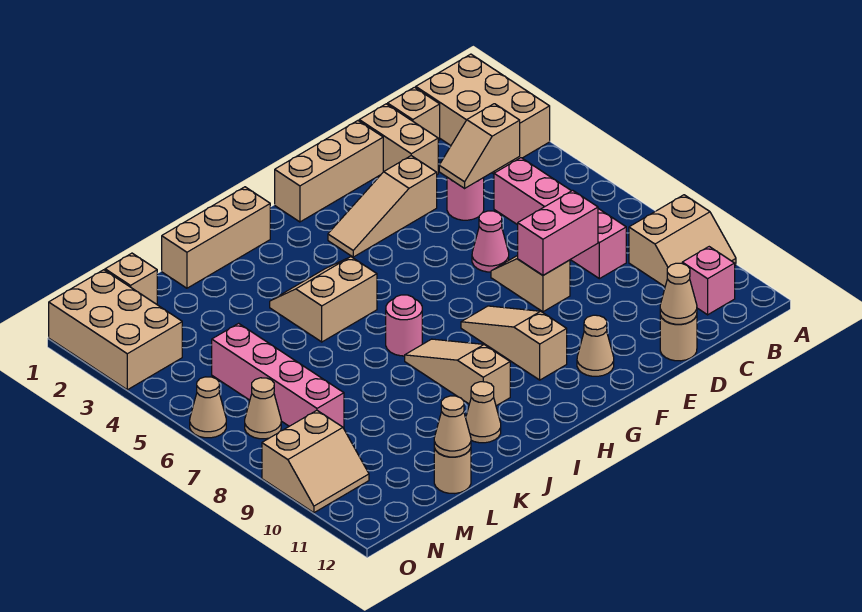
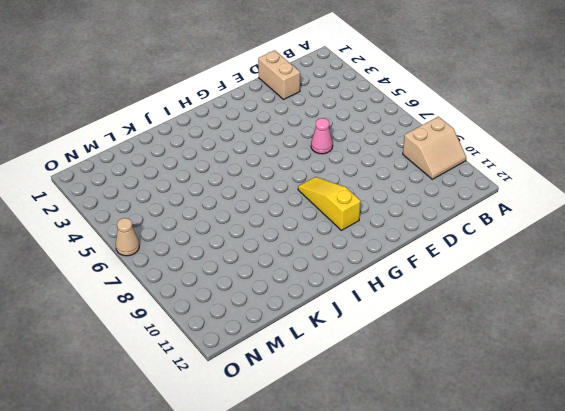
yellow slope G8:G10 level 1 top 10 -> tan slope G8:G10 level 1 top 10
none -> tan brick A1:B3 level 1
none -> pink brick B11 level 1
none -> tan brick C1 level 1
none -> pink brick C5:C8 level 1

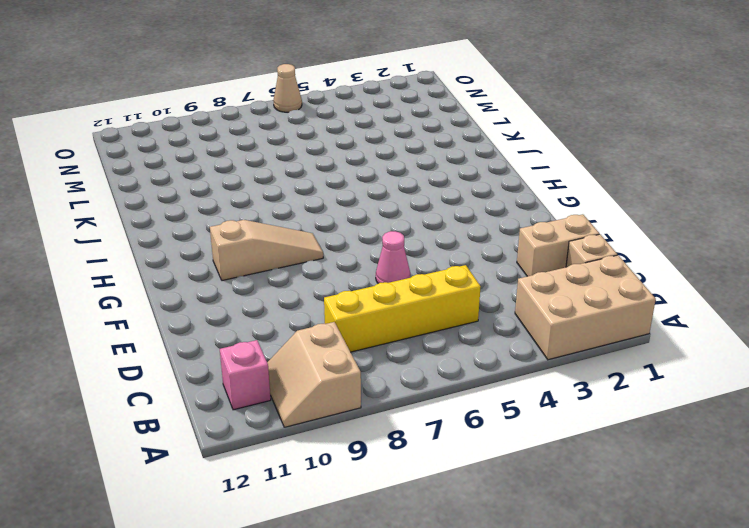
yellow brick C5:C8 level 1 -> pink brick C5:C8 level 1
none -> pink round brick D4 level 1
none -> tan round brick D12 level 1
none -> tan brick E1:G1 level 1
none -> tan slope E3:G3 level 1 top E

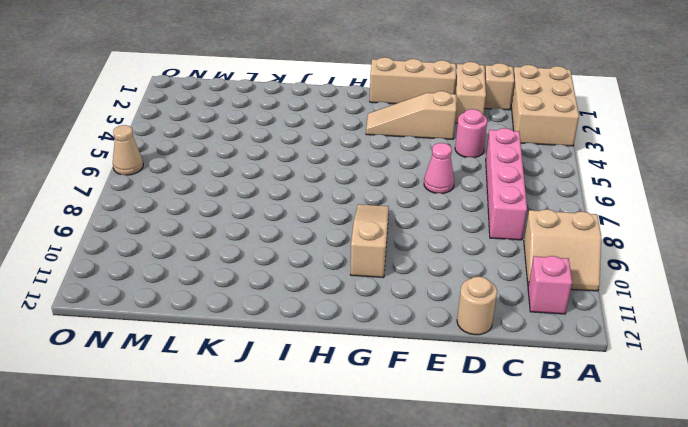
none -> tan slope E7:E8 level 1 top 8
none -> tan cone F11 level 1
none -> tan brick I1:K1 level 1
none -> tan slope I4:J5 level 1 top 5

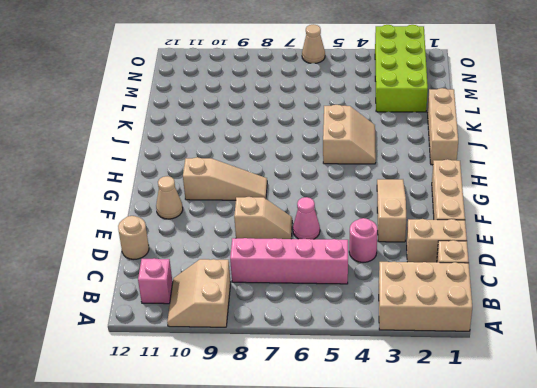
lime brick L2:O3 level 1 -> tan brick N1:O3 level 1
none -> pink round brick I7 level 1
none -> tan slope I8:I10 level 1 top 10
none -> tan cone J11 level 1
none -> tan round brick L12 level 1

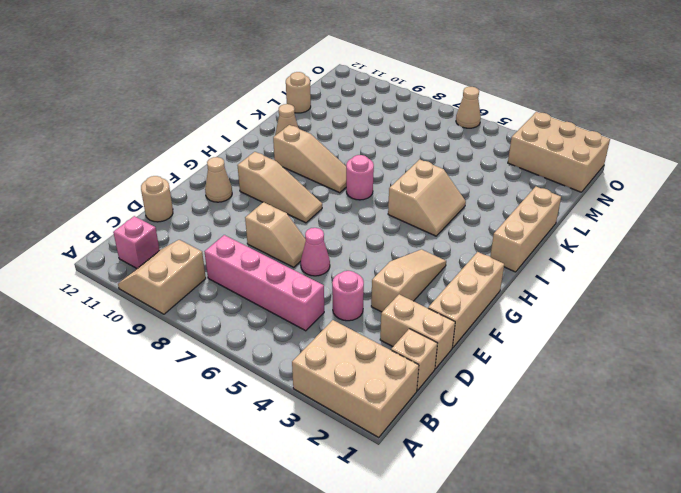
none -> tan brick M1 level 1
none -> pink brick M5:M8 level 1
none -> tan cone N7 level 1
none -> tan slope N9:O10 level 1 top 9

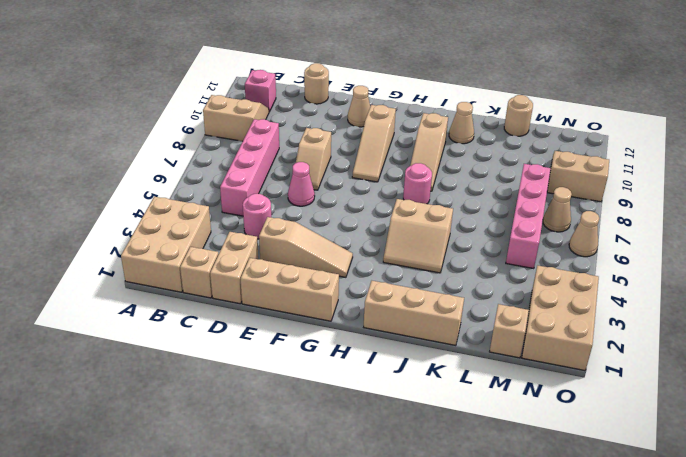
none -> tan slope C4:D4 level 2 top C
none -> pink brick D8:E8 level 2
none -> tan cone D12 level 2
none -> tan cone L12 level 2

